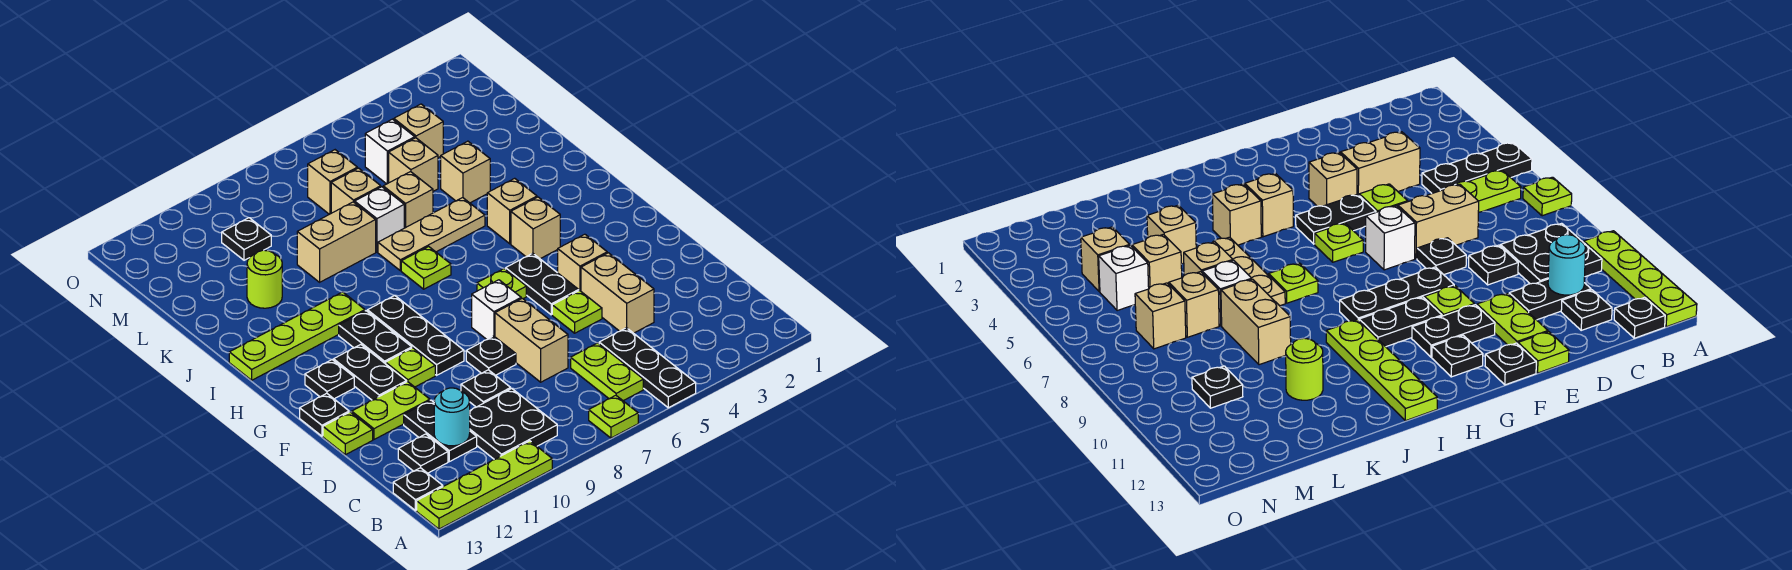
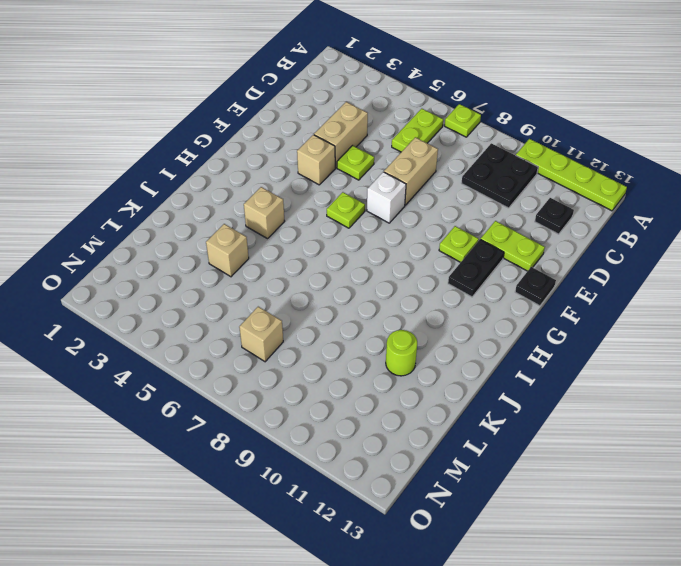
none -> black plate A5:C5 level 1
none -> black plate B13 level 1
none -> black plate C11:D11 level 1
none -> black plate D9 level 1

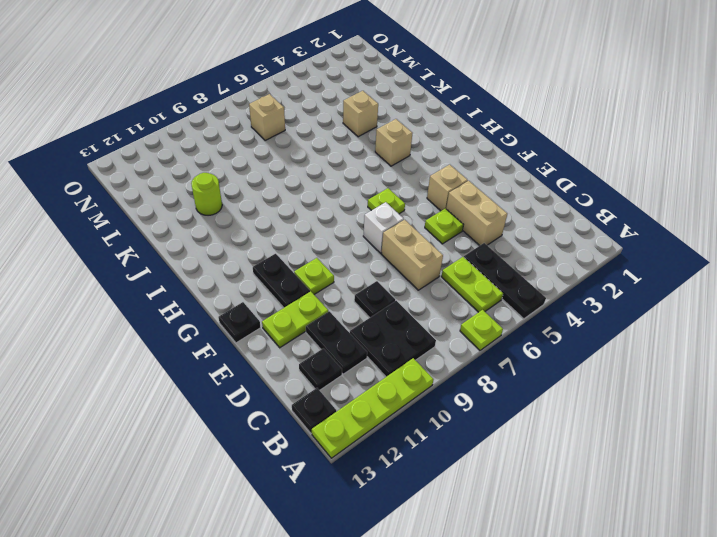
none -> black plate E8 level 1
none -> lime plate E13 level 1
none -> black plate F5:G5 level 1
none -> black plate F9:H9 level 1

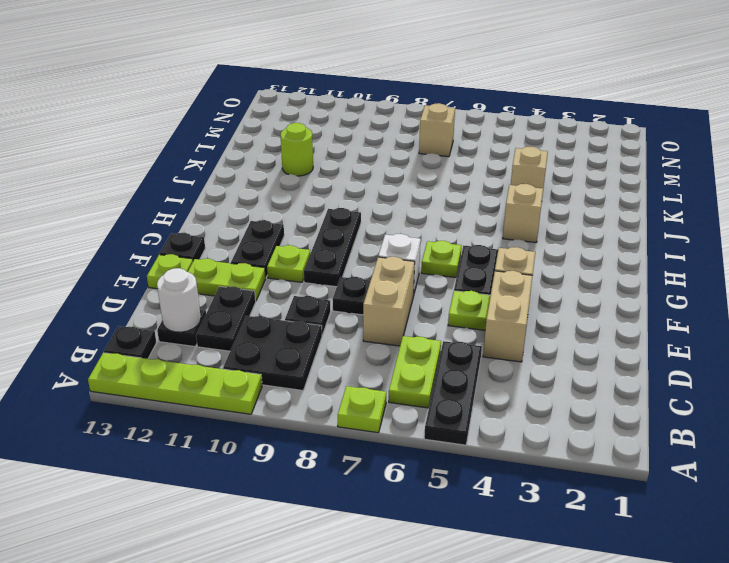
white round brick C12 level 2 -> none
none -> black plate G10:H10 level 1
none -> black plate G12 level 1
none -> tan brick H4 level 1
none -> lime plate I7 level 1

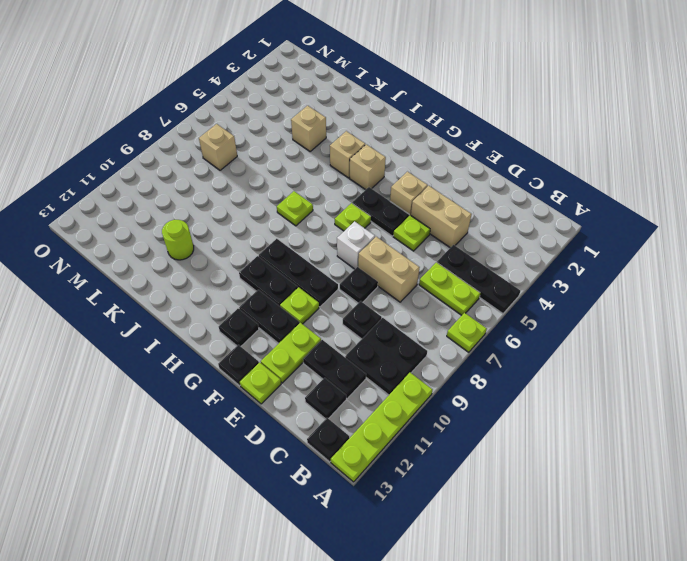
none -> lime plate I10:I13 level 1
none -> tan plate J5:J7 level 1
none -> tan brick K6 level 1
none -> white brick K7 level 1

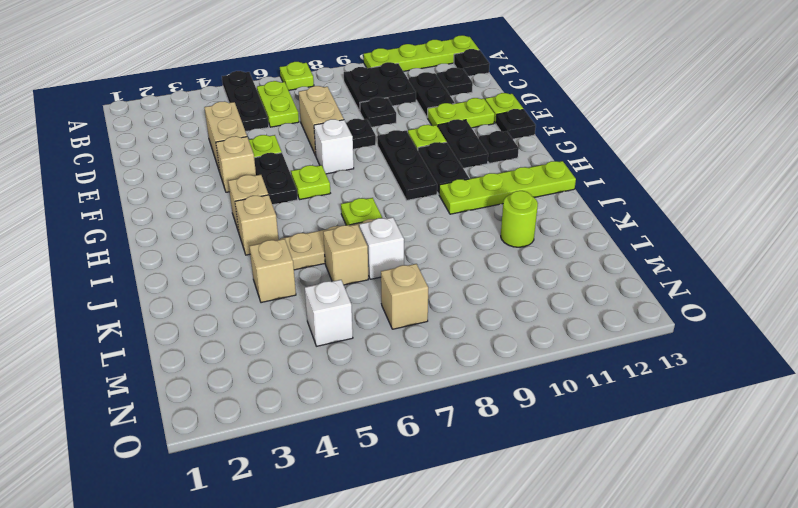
none -> tan brick K8:K9 level 1
none -> tan brick L5 level 1
none -> tan brick L7 level 1
none -> tan brick M4 level 1

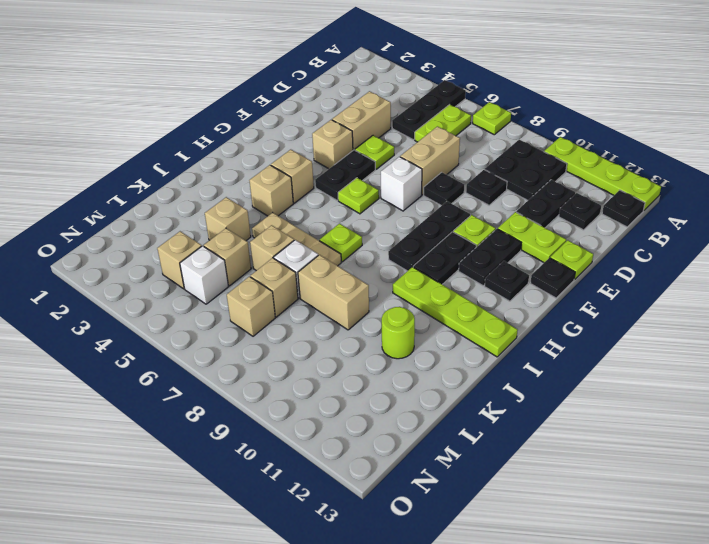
none -> black plate M10 level 1
none -> cyan round brick C11 level 2

